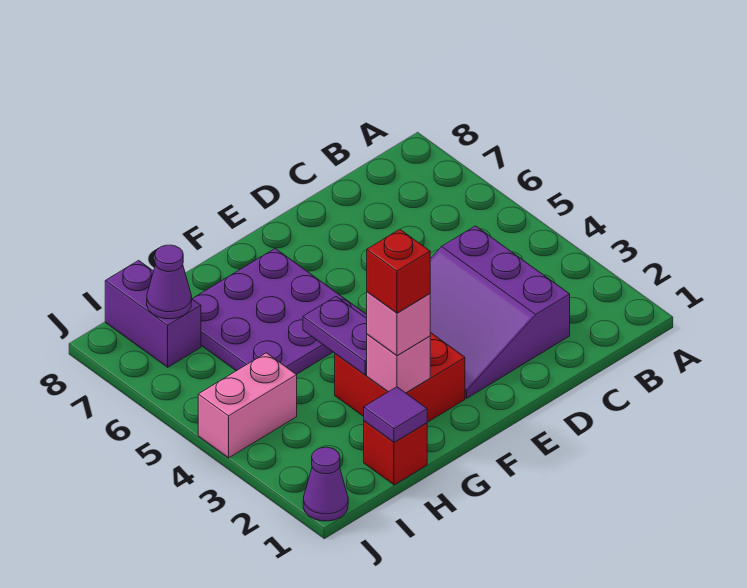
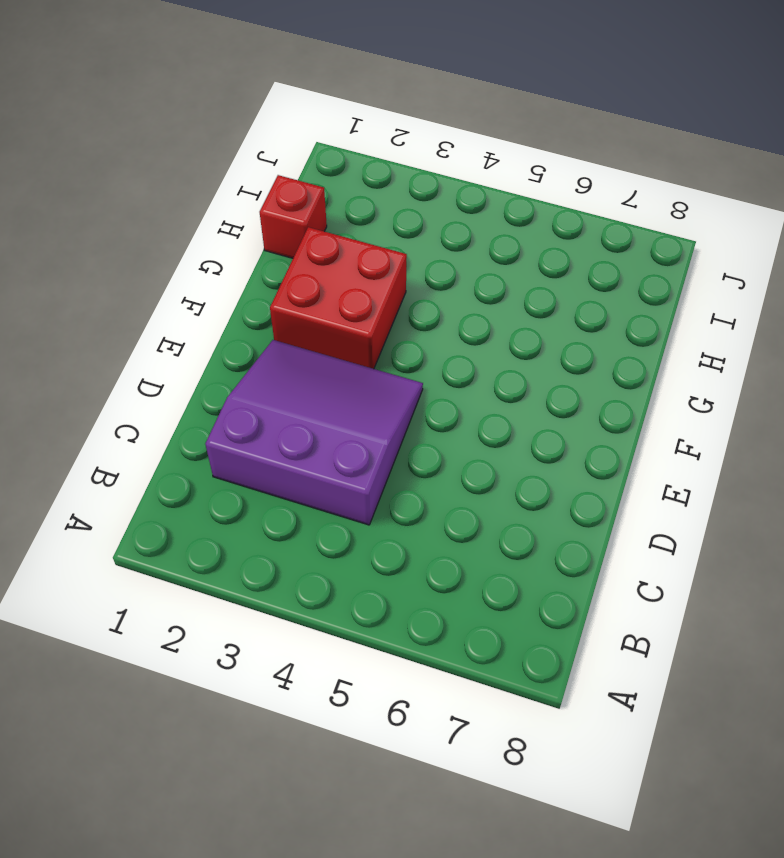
none -> purple plate F5:H7 level 1
none -> pink brick I4:J4 level 1
none -> purple brick I7:I8 level 1

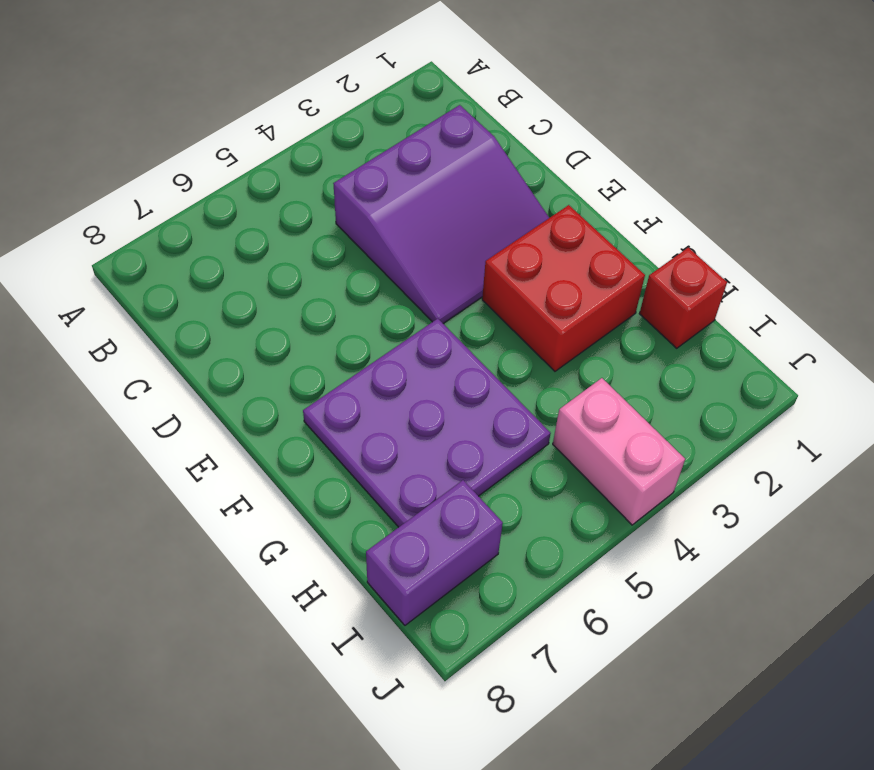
none -> purple cone J1 level 1
none -> pink brick G2 level 2
none -> purple plate G3:G4 level 2

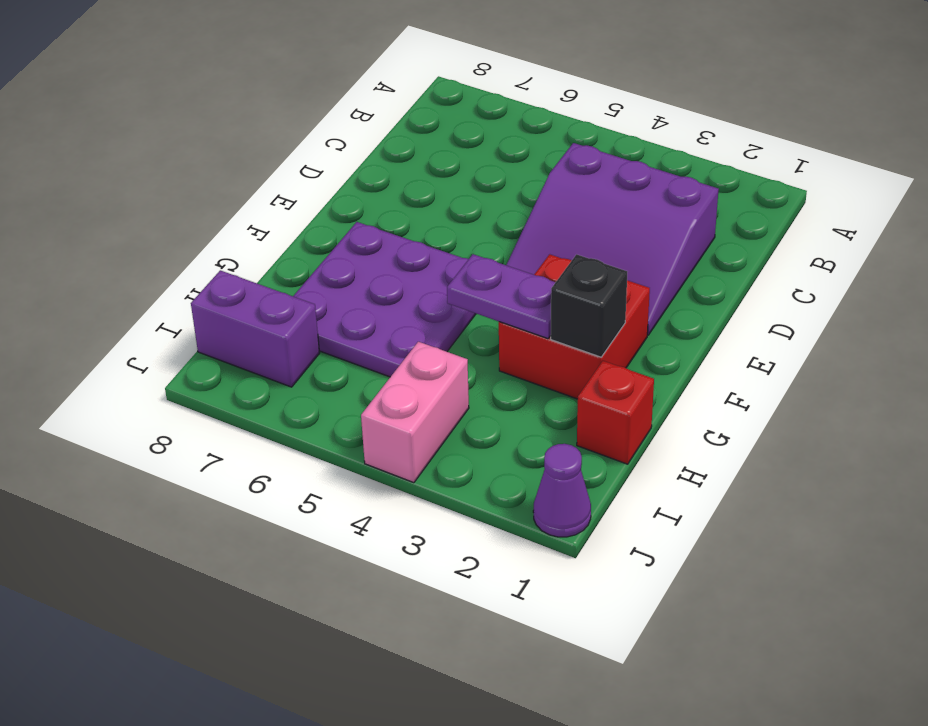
black brick G2 level 2 -> pink brick G2 level 2
none -> purple tile H1 level 2
none -> purple cone I7 level 2
none -> pink brick G2 level 3

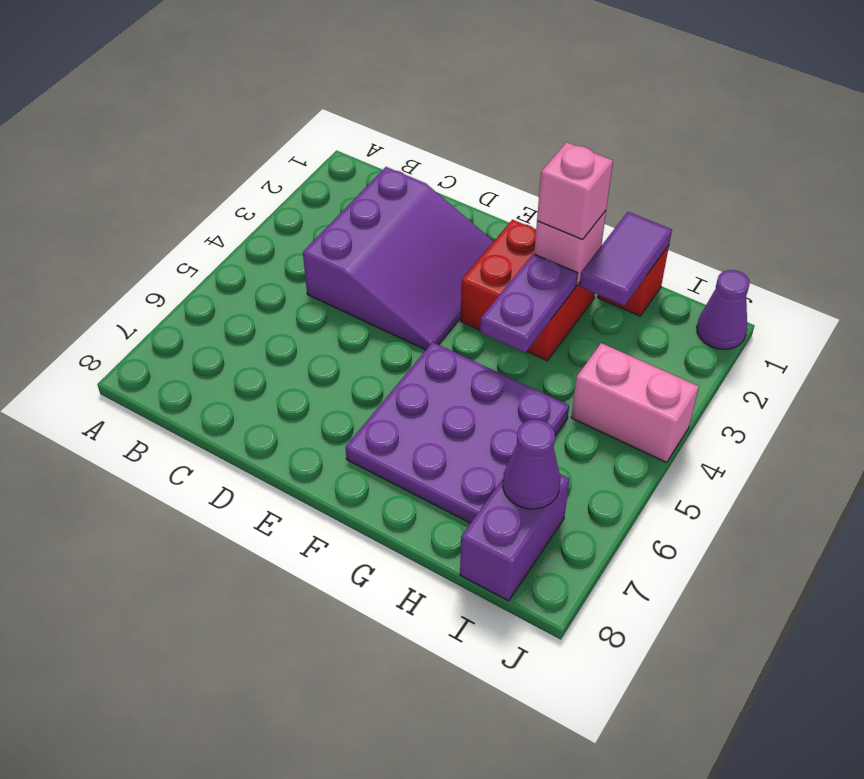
purple tile H1:H2 level 2 -> purple tile H1 level 2
none -> red brick G2 level 4

